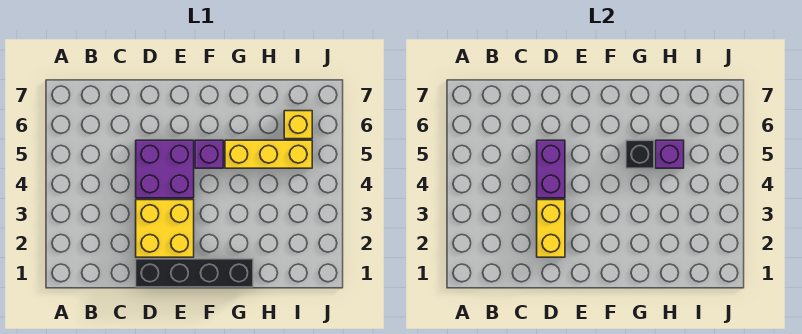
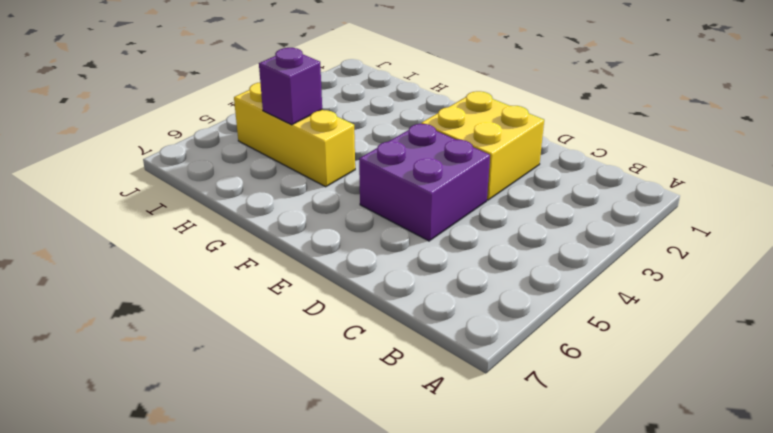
none -> black brick D1:G1 level 1
none -> purple brick F5 level 1

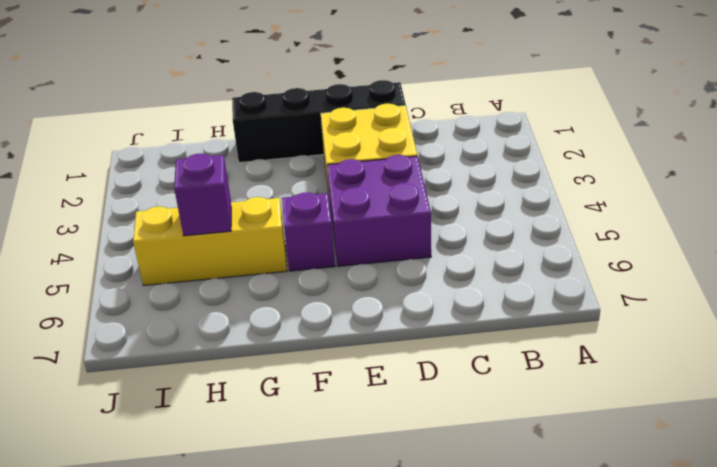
none -> yellow brick I6 level 1
none -> yellow brick D2:D3 level 2

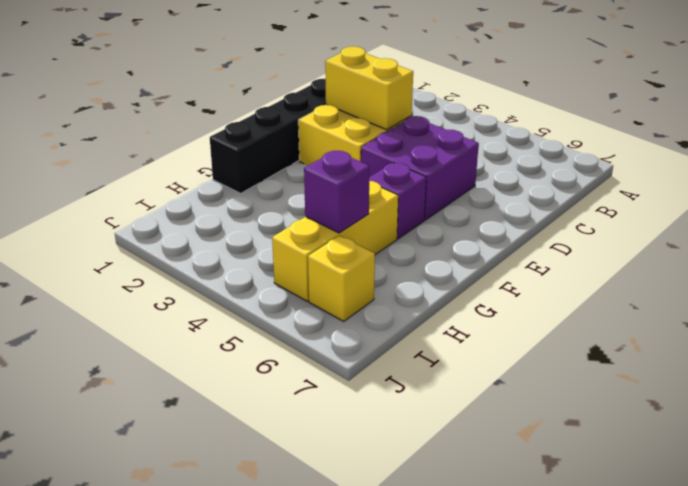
none -> purple brick D4:D5 level 2
none -> black brick G5 level 2

